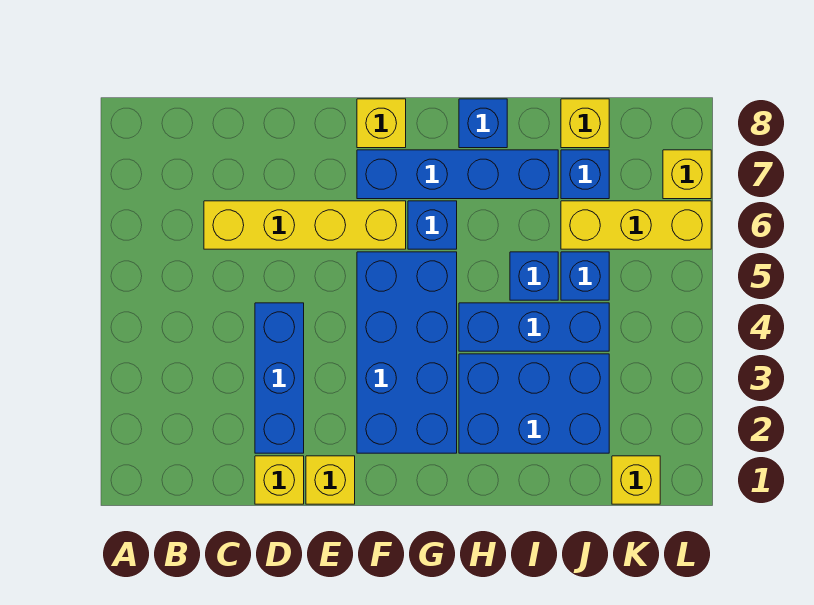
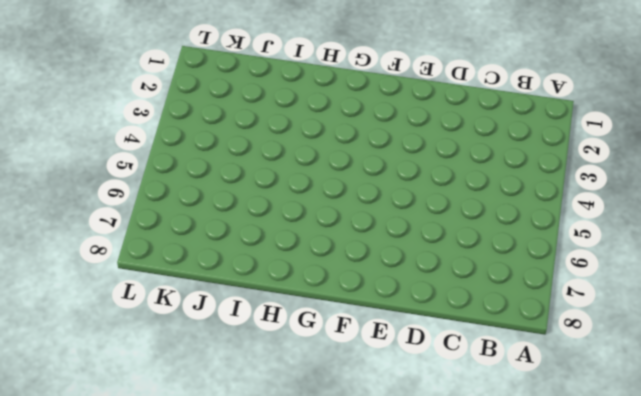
none -> yellow brick C6:F6 level 1
none -> yellow brick D1 level 1
none -> blue brick D2:D4 level 1

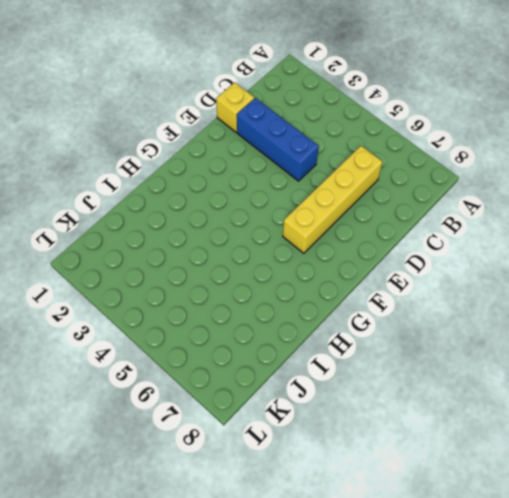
none -> yellow brick E1 level 1
none -> blue brick F2:G5 level 1
none -> blue brick F7:I7 level 1

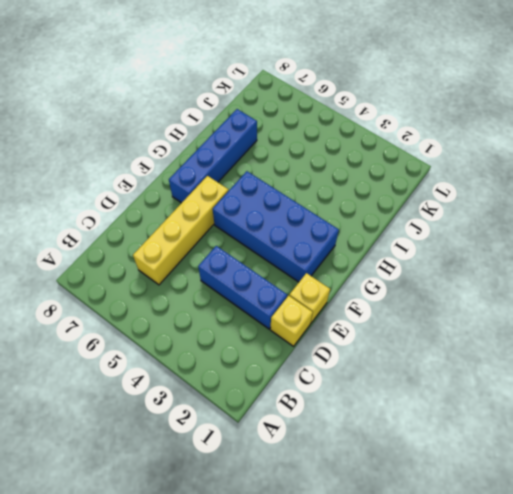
none -> yellow brick F8 level 1
none -> blue brick G6 level 1
none -> blue brick H2:J3 level 1

